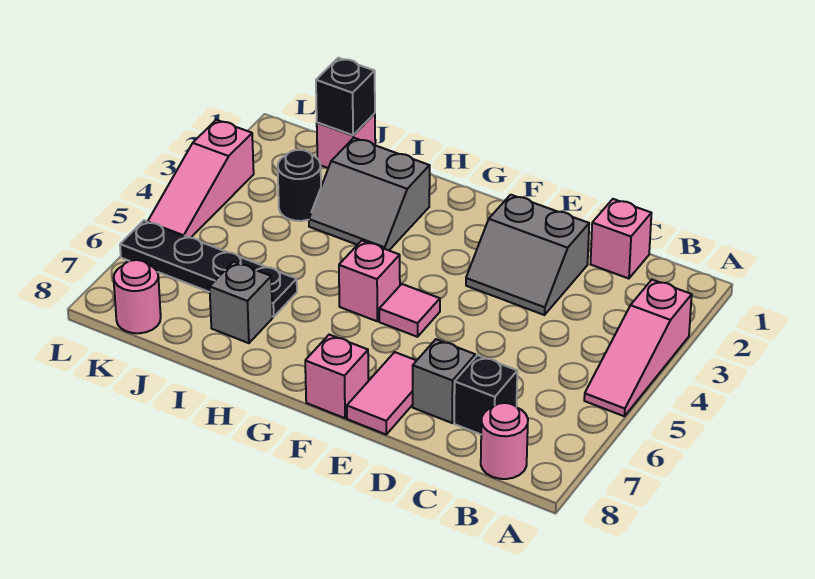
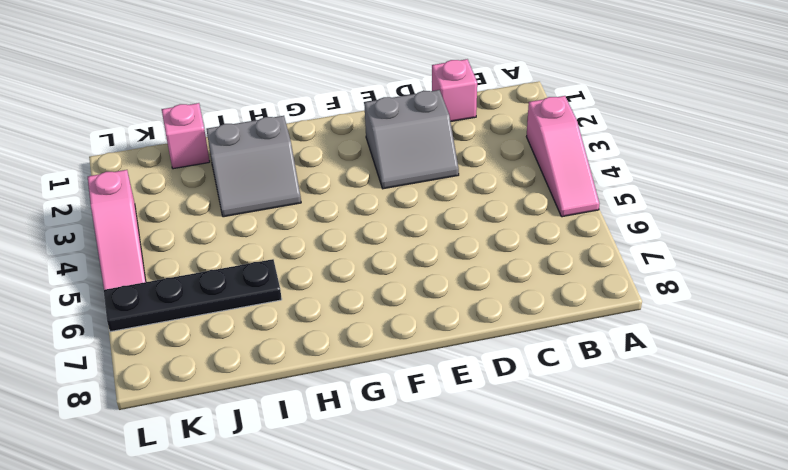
none -> pink round brick B8 level 1
none -> black brick C7 level 1
none -> grey brick D7 level 1

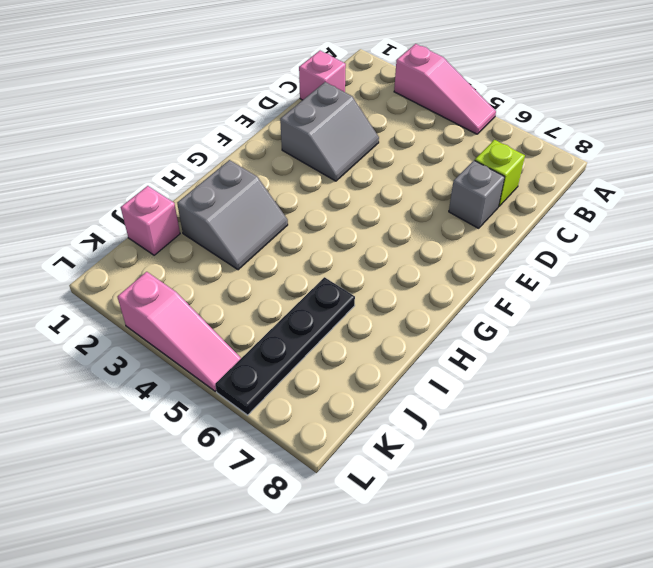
lime brick C7 level 1 -> black brick C7 level 1
none -> pink round brick B8 level 1
none -> pink tile E7:E8 level 1
none -> pink tile F5 level 1

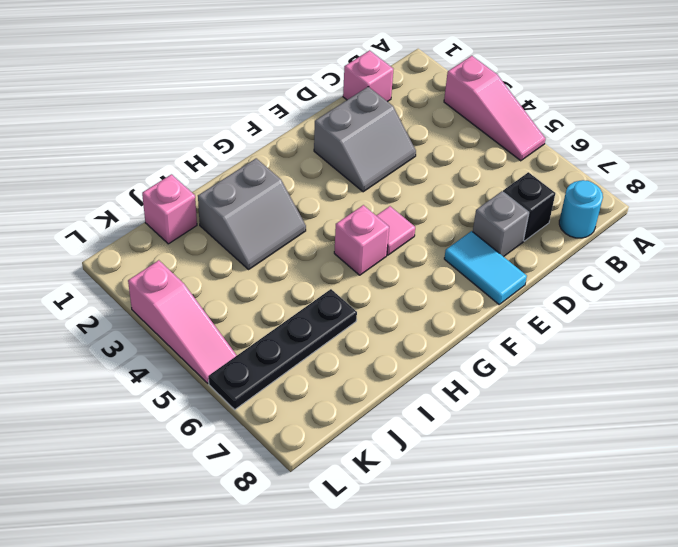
cyan round brick B8 level 1 -> pink round brick B8 level 1
cyan tile E7:E8 level 1 -> pink tile E7:E8 level 1
none -> pink brick F8 level 1
none -> grey brick I7 level 1
none -> black round brick J3 level 1

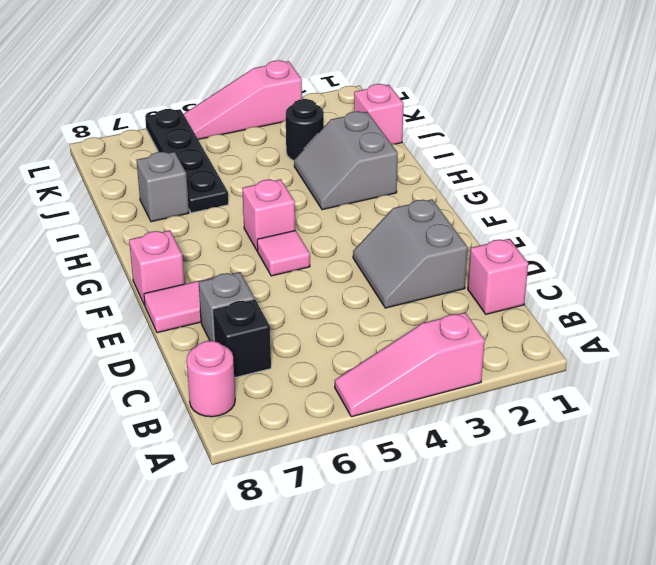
none -> pink round brick K8 level 1
none -> black brick J1 level 2

